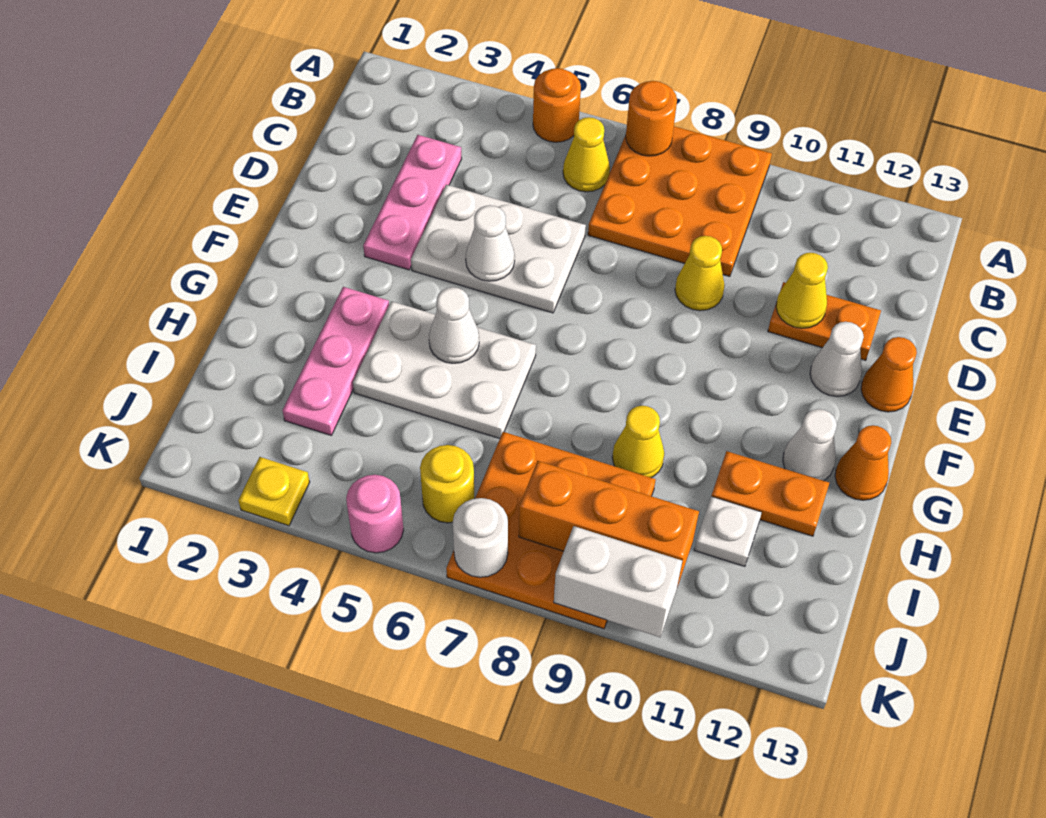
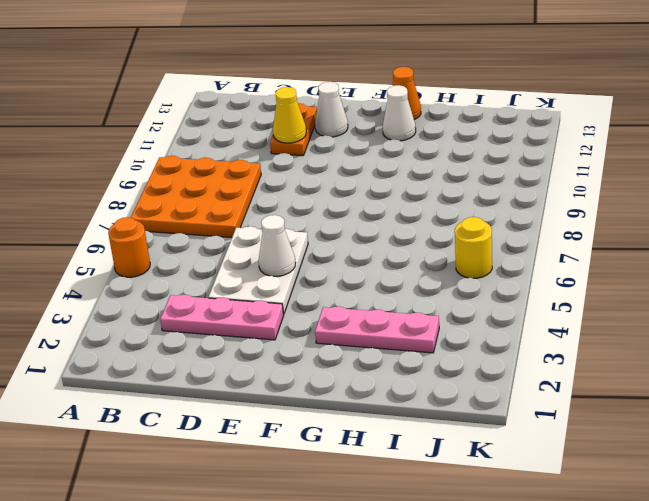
none -> yellow cone B6 level 1
none -> yellow cone D9 level 1
none -> orange cone E13 level 1

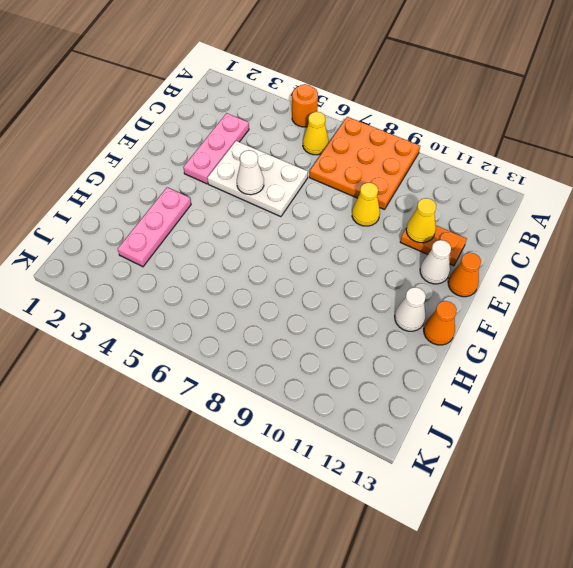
none -> white plate G4:H6 level 1
none -> yellow cone H9 level 1
none -> orange plate H11:H12 level 1

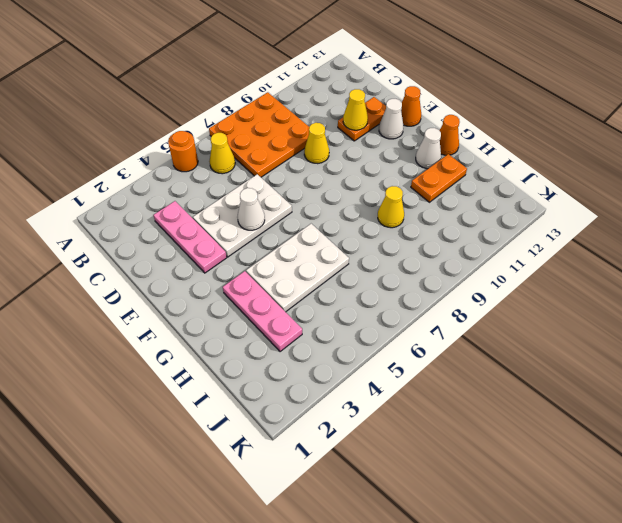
none -> orange plate I7:K9 level 1
none -> white plate I11 level 1
none -> yellow round brick J6 level 1

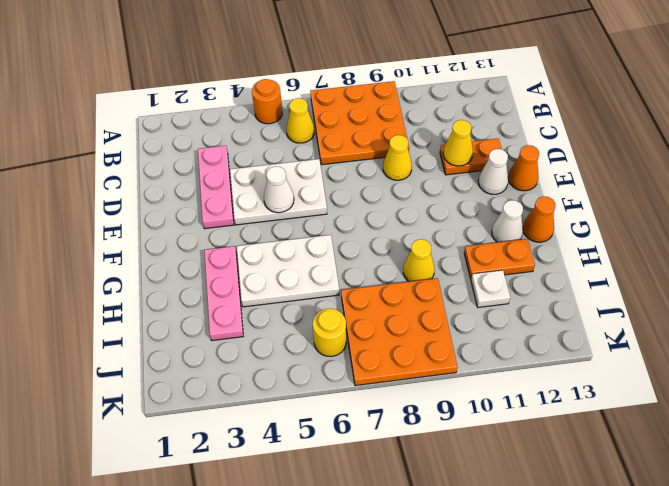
none -> yellow plate K3 level 1
none -> pink round brick K5 level 1
none -> orange round brick A7 level 2

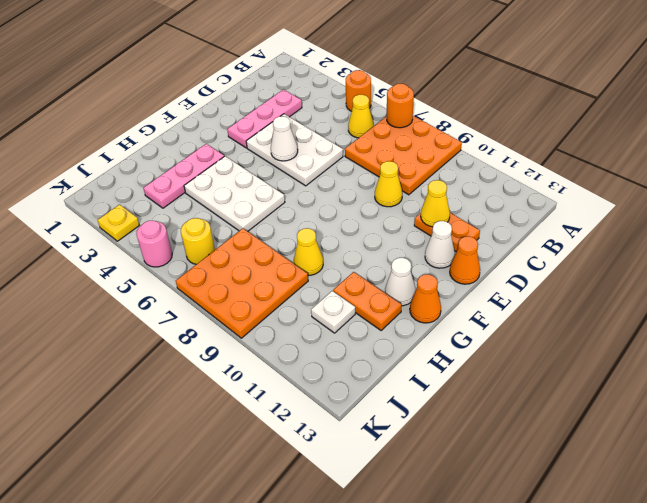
none -> white cone G5 level 2
none -> orange brick J8:J10 level 2
none -> white round brick K7 level 2

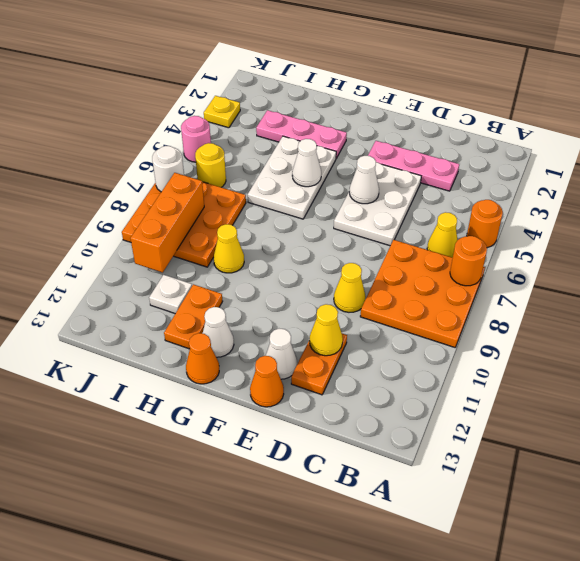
none -> white brick K9:K10 level 2

